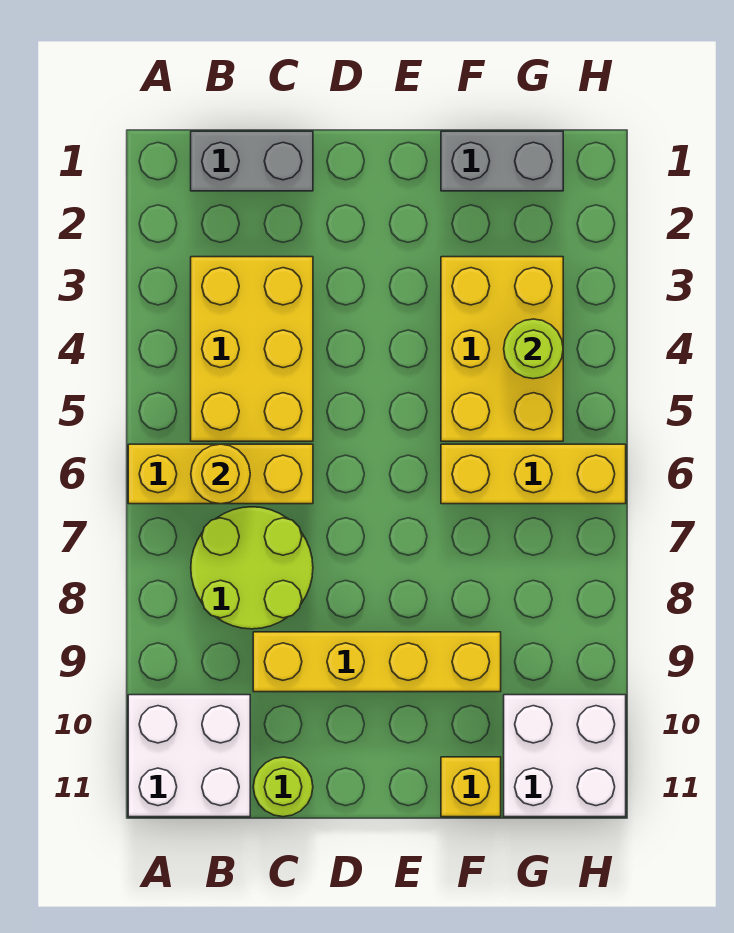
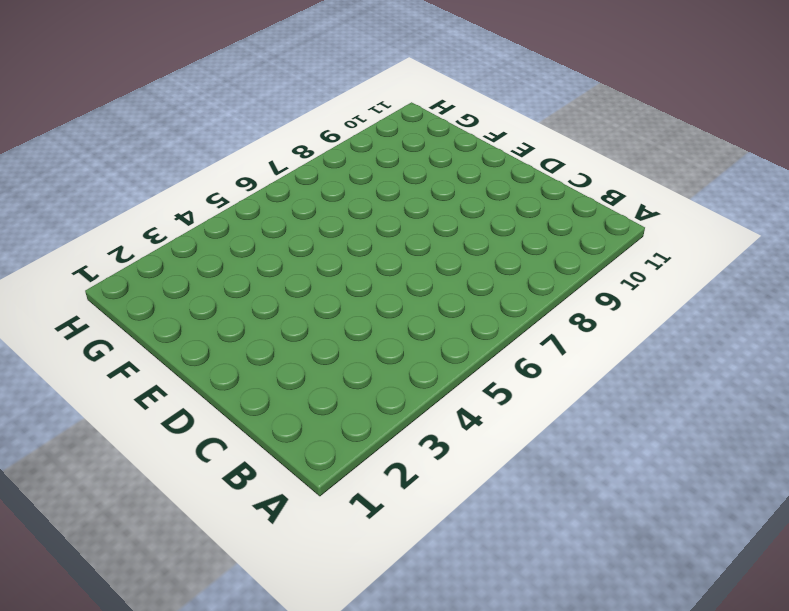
none -> yellow brick A6:C6 level 1
none -> white brick A10:B11 level 1
none -> grey brick B1:C1 level 1

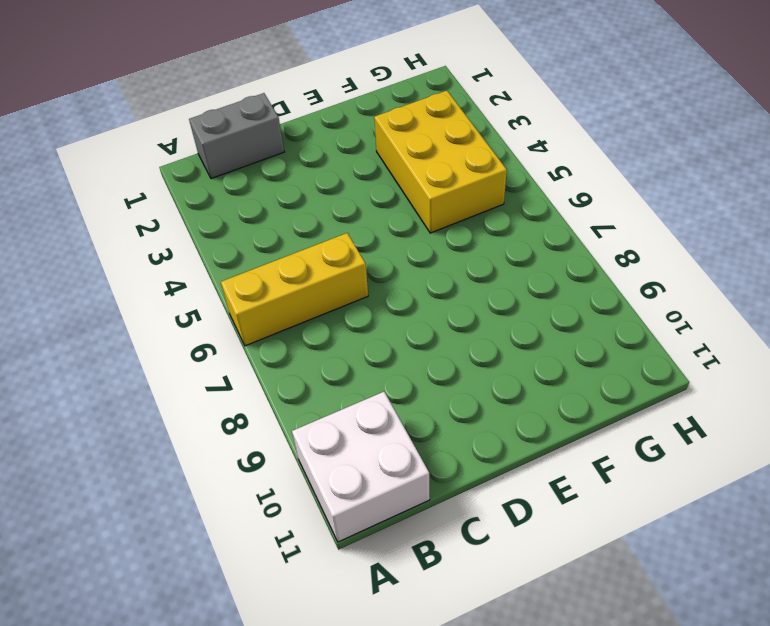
none -> yellow brick B3:C5 level 1
none -> lime round brick B7:C8 level 1
none -> yellow brick C9:F9 level 1

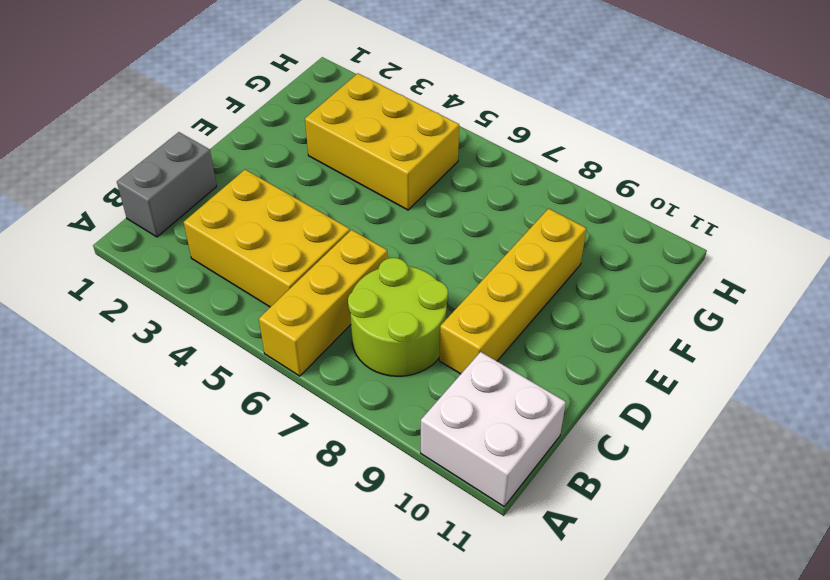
none -> lime round brick C11 level 1
none -> grey brick F1:G1 level 1
none -> yellow brick F6:H6 level 1

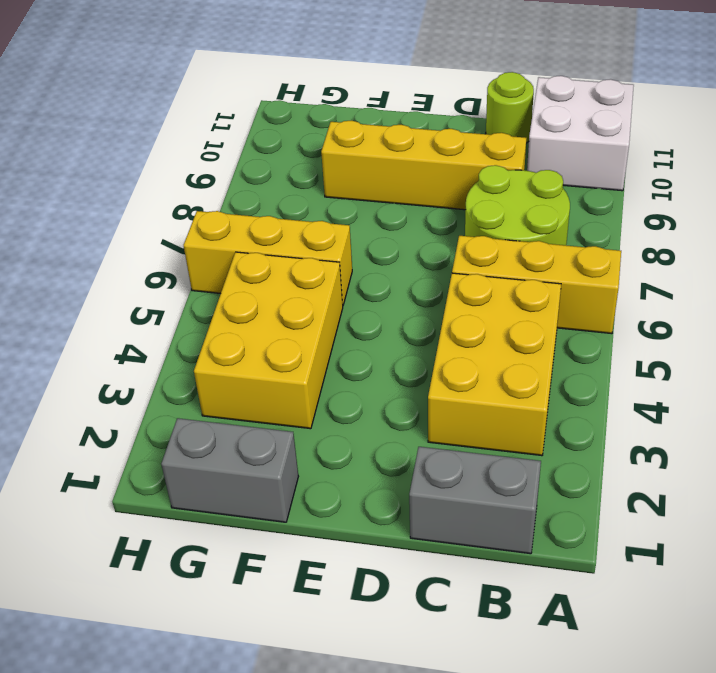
none -> yellow brick F11 level 1
none -> white brick G10:H11 level 1
none -> yellow round brick B6 level 2

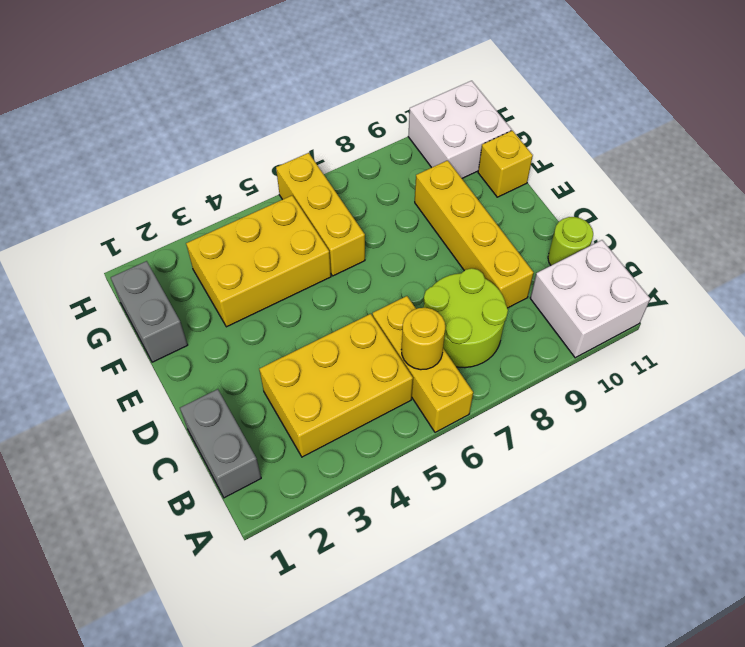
none -> lime round brick G4 level 2

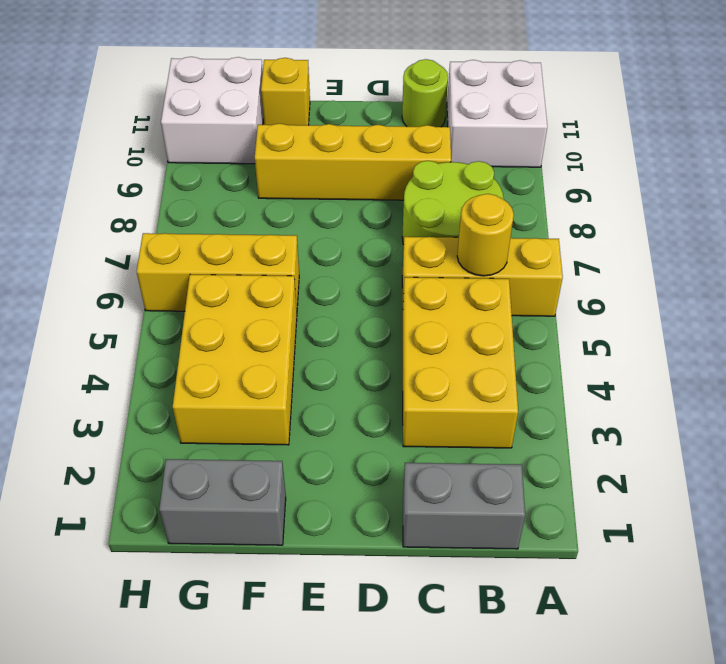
none -> lime round brick G4 level 2

